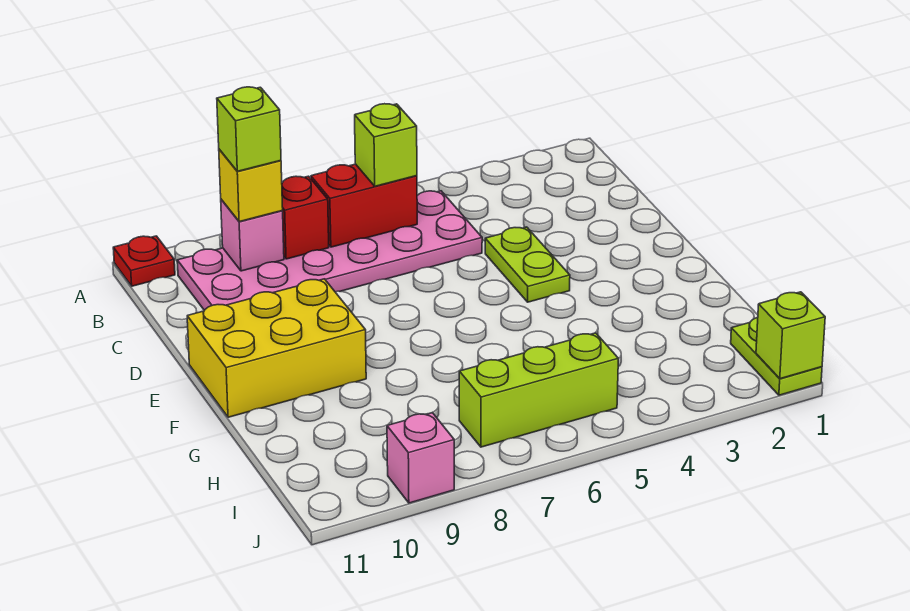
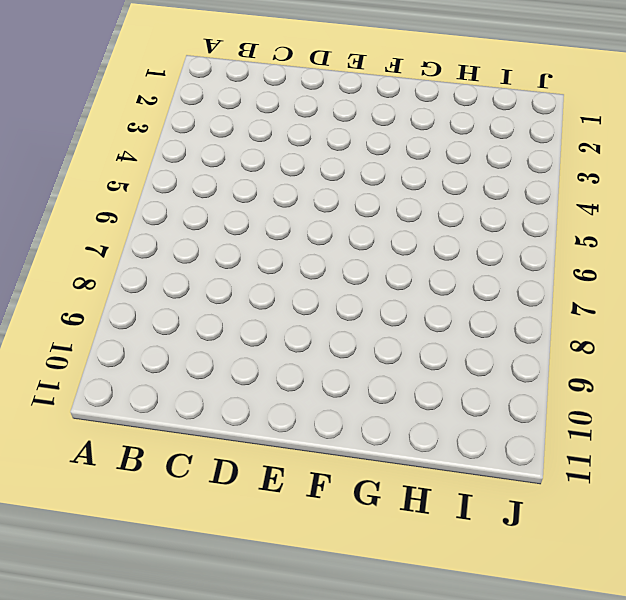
none -> red plate A11 level 1
none -> pink plate B5:C10 level 1
none -> lime plate D4:E4 level 1

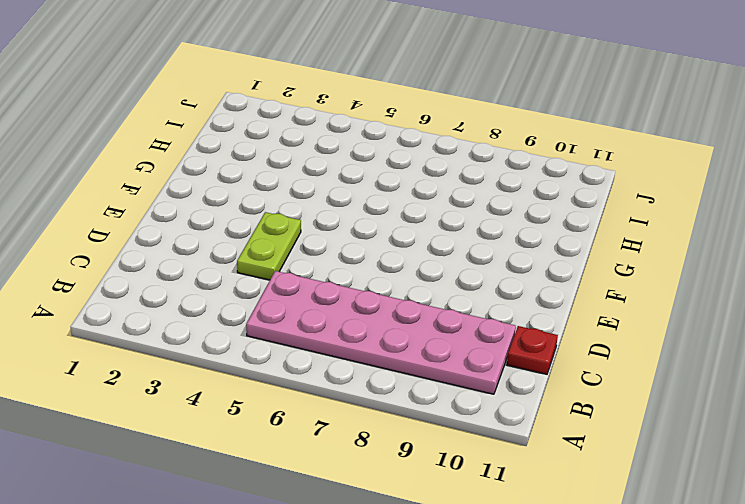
red plate C11 level 1 -> red plate A11 level 1
none -> yellow brick E9:F11 level 1
none -> lime plate I1:J1 level 1
none -> lime brick I5:I7 level 1

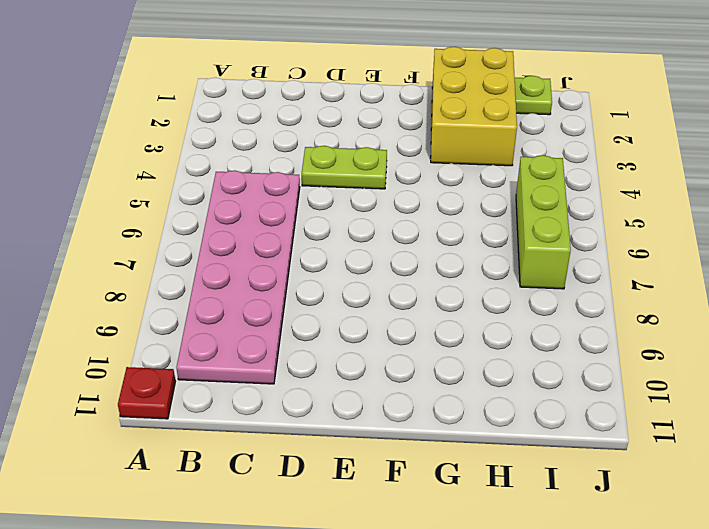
yellow brick G1:H3 level 1 -> yellow brick E9:F11 level 1
lime plate I1 level 1 -> lime plate I1:J1 level 1
none -> pink brick J9 level 1
none -> red brick B6:B7 level 2
none -> red brick B8 level 2

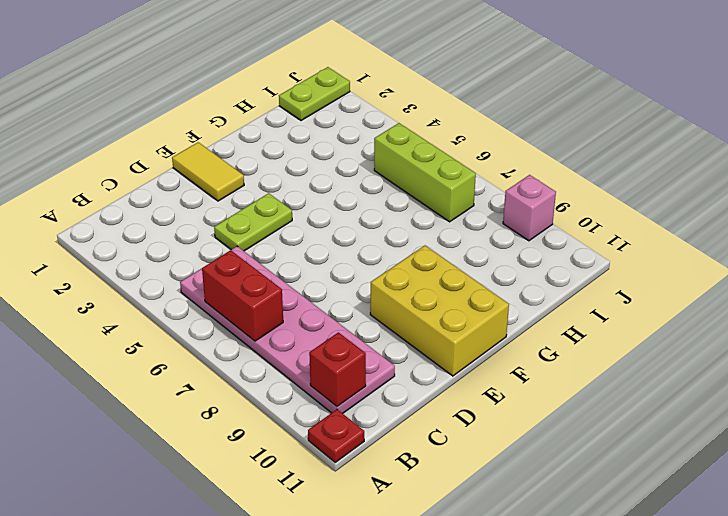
red brick B10 level 2 -> red brick B8 level 2
yellow tile E1:E2 level 1 -> none
none -> pink brick B9 level 2
none -> lime brick J1 level 2
none -> lime brick B6 level 3

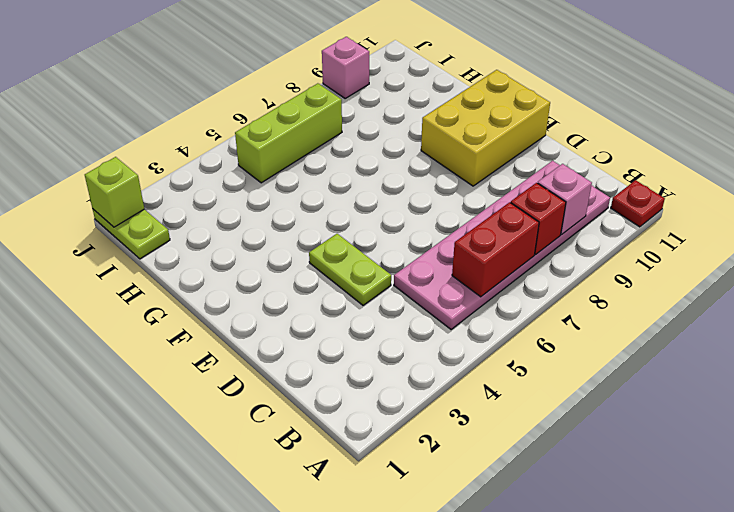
none -> lime brick B6 level 3
none -> yellow brick B9 level 3
none -> lime brick B9 level 4

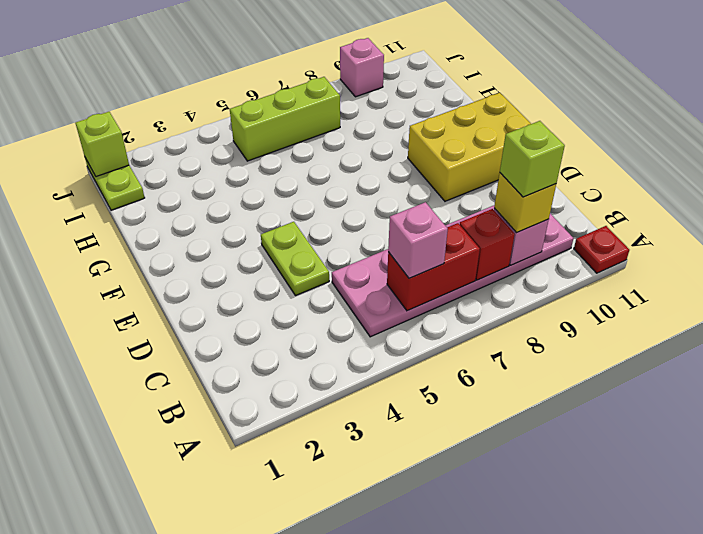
pink brick B6 level 3 -> lime brick B6 level 3

